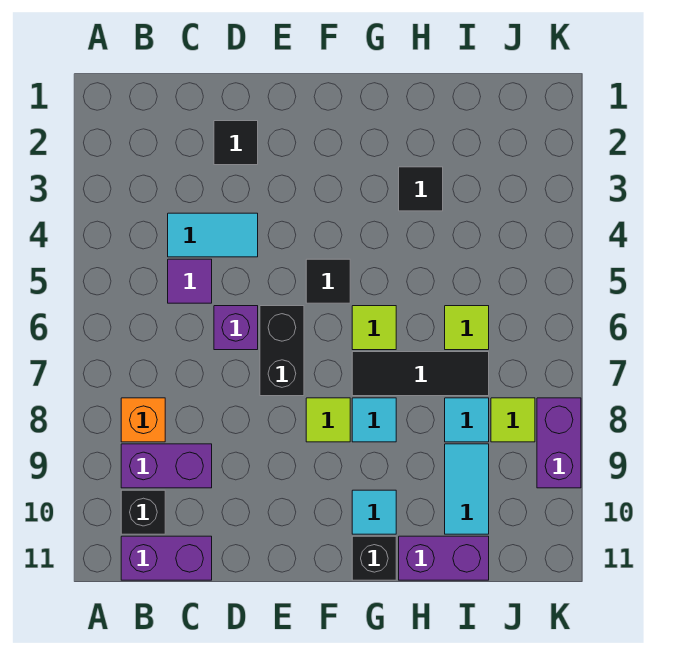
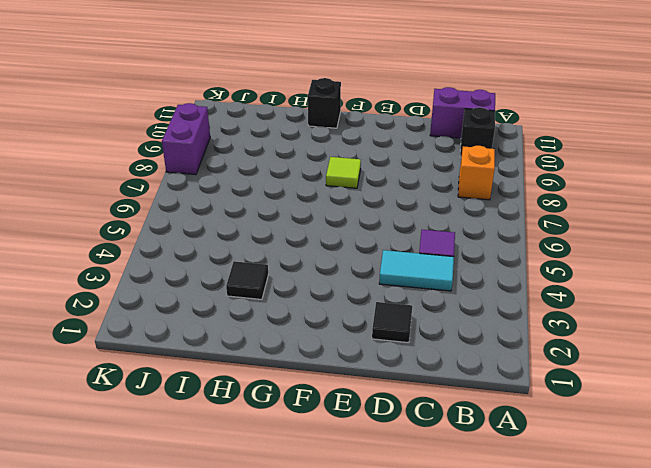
none -> purple brick B9:C9 level 1
none -> purple brick D6 level 1
none -> black brick E6:E7 level 1

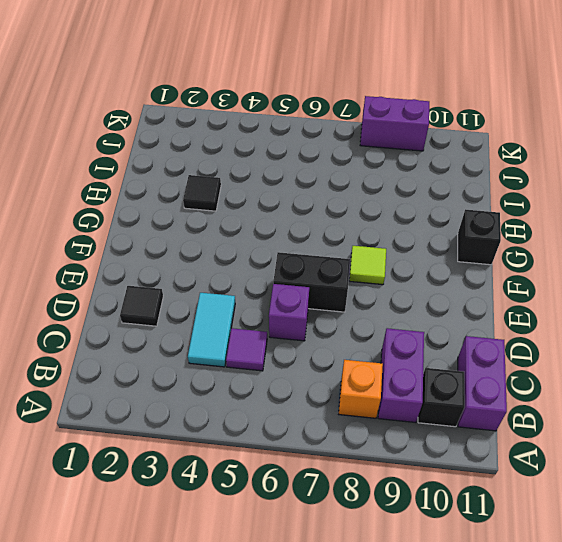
none -> black tile F5 level 1
none -> lime tile G6 level 1
none -> black tile G7:I7 level 1

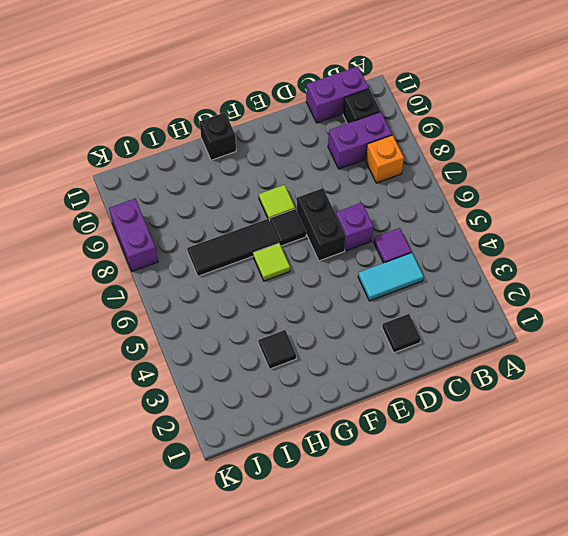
black tile F7 level 1 -> black tile F5 level 1
none -> cyan tile G8 level 1
none -> cyan tile G10 level 1
none -> purple brick H11:I11 level 1

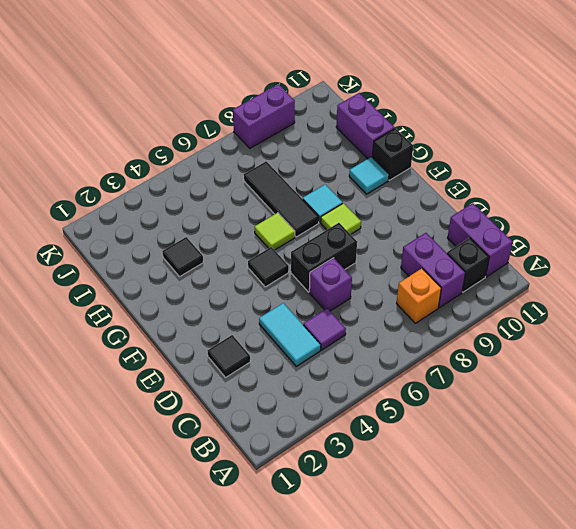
none -> lime tile I6 level 1
none -> cyan tile I8 level 1
none -> cyan tile I9:I10 level 1

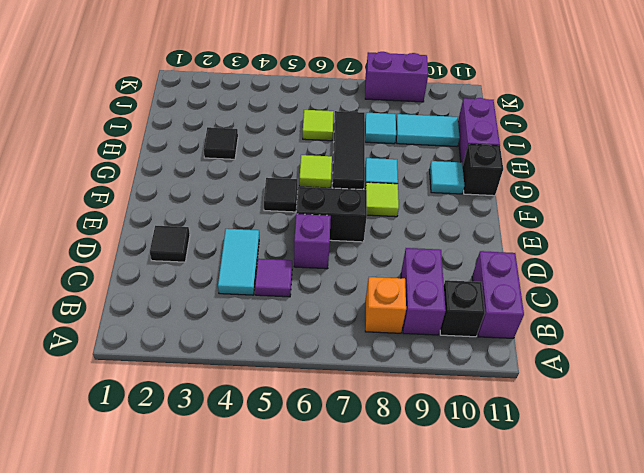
none -> lime tile J8 level 1

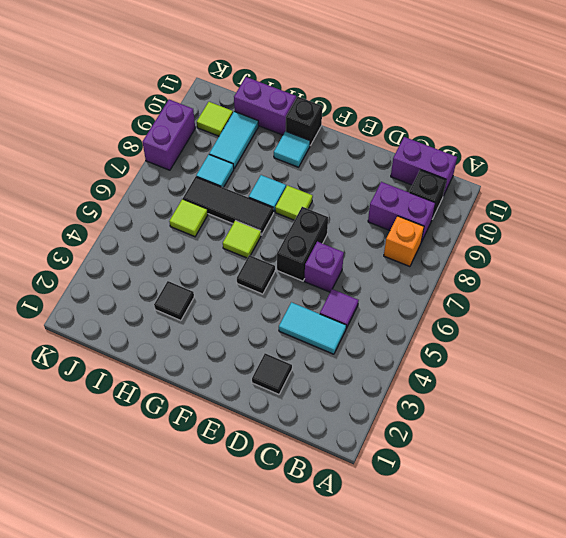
lime tile J10 level 1 -> lime tile J8 level 1

